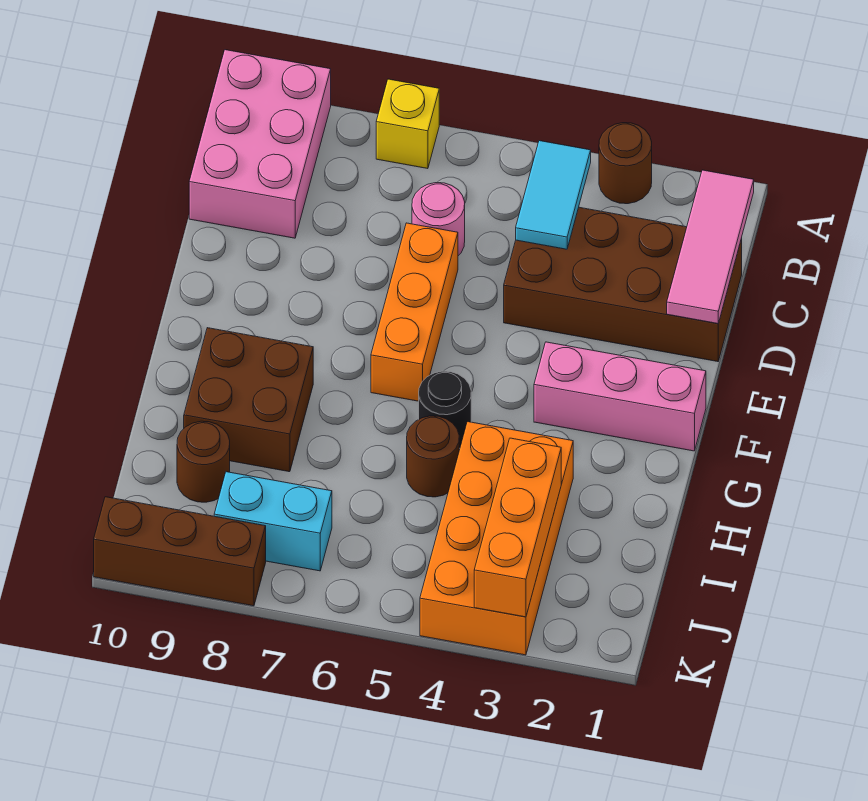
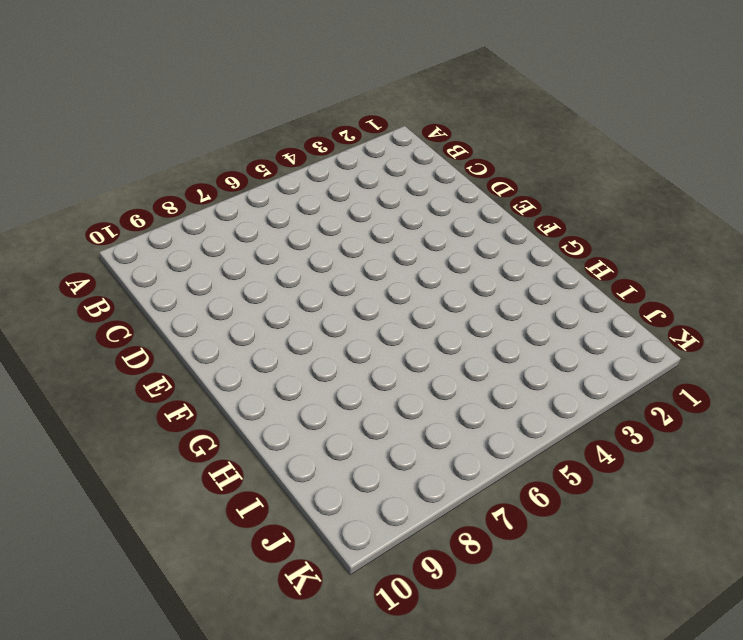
none -> brown round brick A3 level 1
none -> yellow brick A7 level 1
none -> pink brick A9:C10 level 1

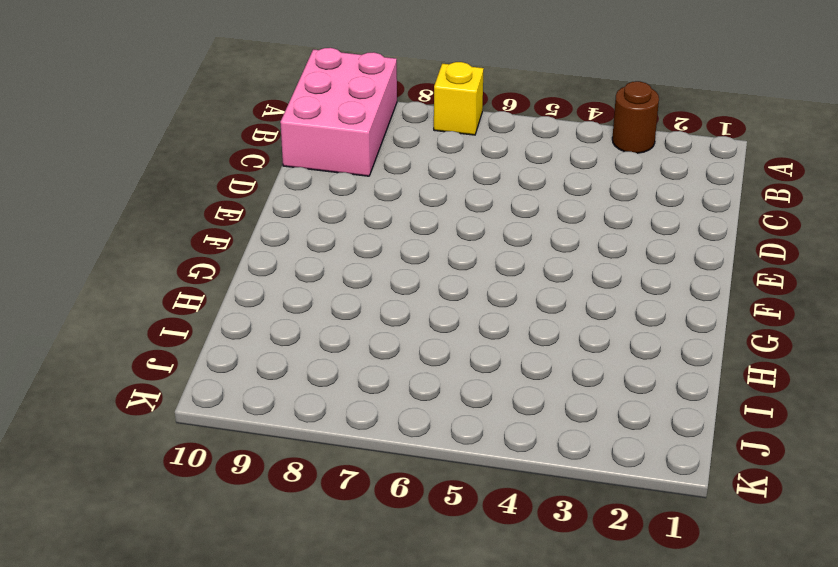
none -> brown brick C1:D4 level 1
none -> pink round brick C6 level 1
none -> orange brick D6:F6 level 1

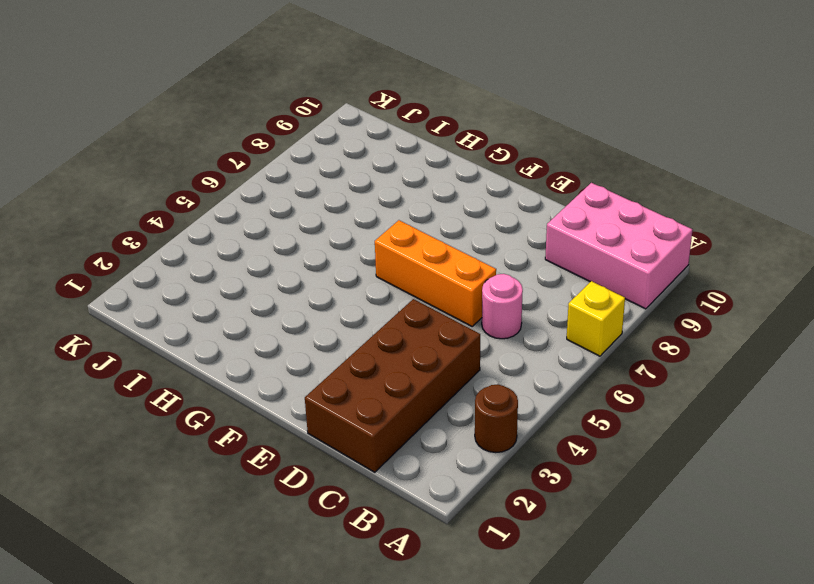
none -> pink brick F1:F3 level 1
none -> black round brick G5 level 1
none -> brown brick G8:H9 level 1

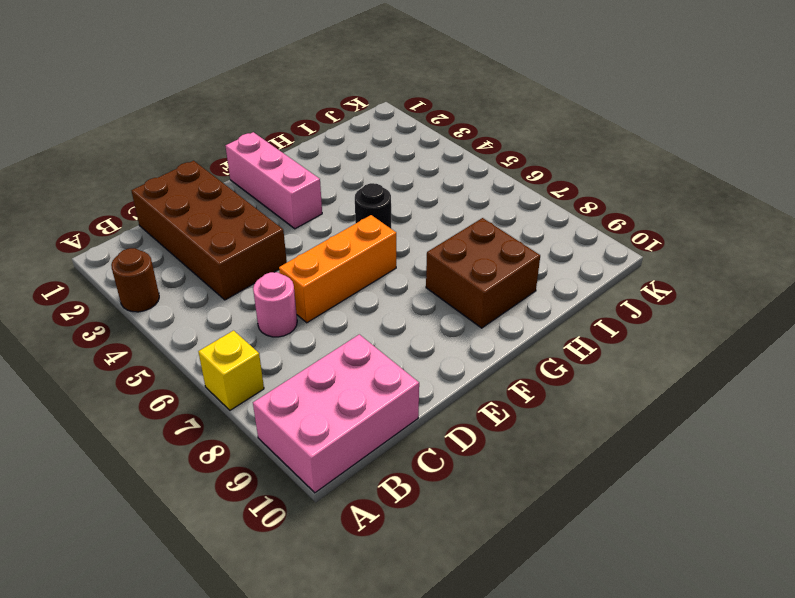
none -> orange brick H3:K4 level 1
none -> brown round brick H5 level 1
none -> brown round brick I9 level 1

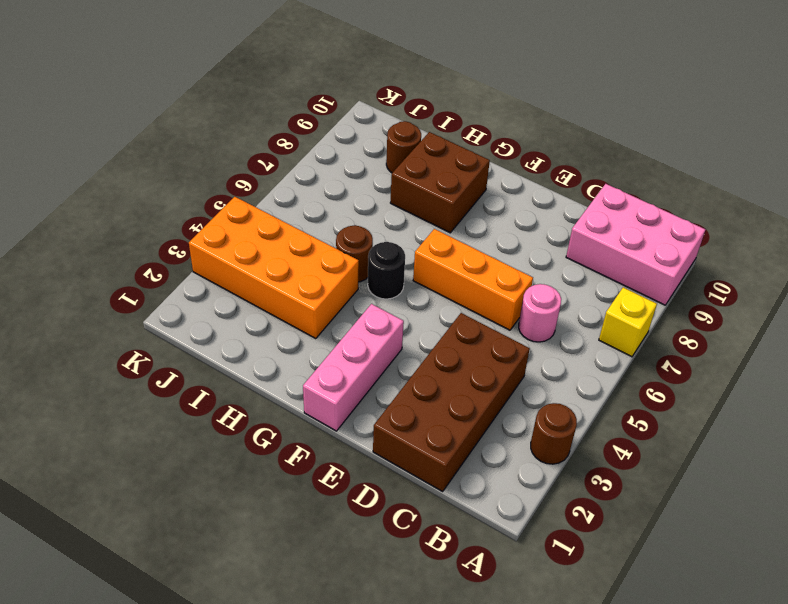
none -> cyan brick J7:J8 level 1
none -> brown brick K8:K10 level 1
none -> pink tile B1:D1 level 2

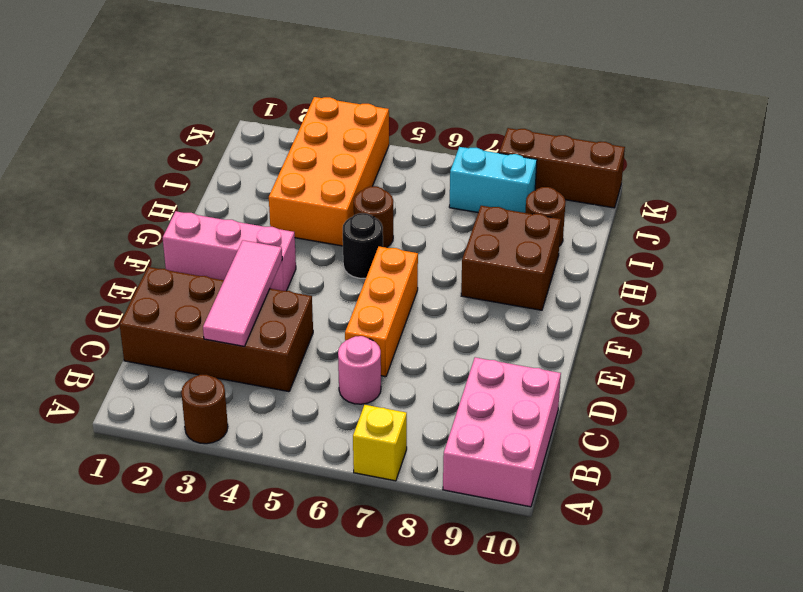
pink tile C3:E3 level 2 -> pink tile B1:D1 level 2
none -> cyan tile B4:C4 level 2
none -> orange brick I3:K3 level 2

